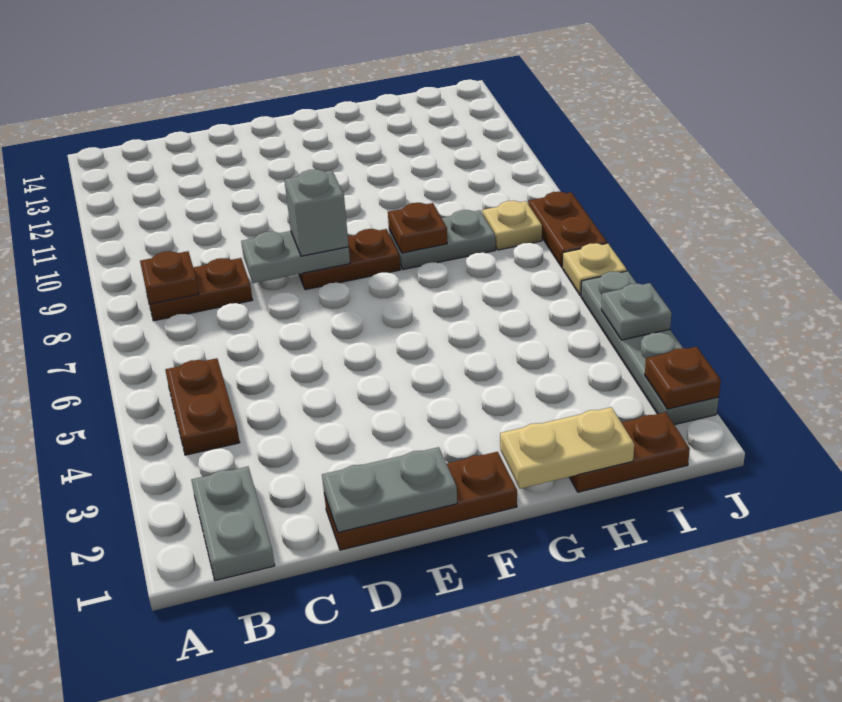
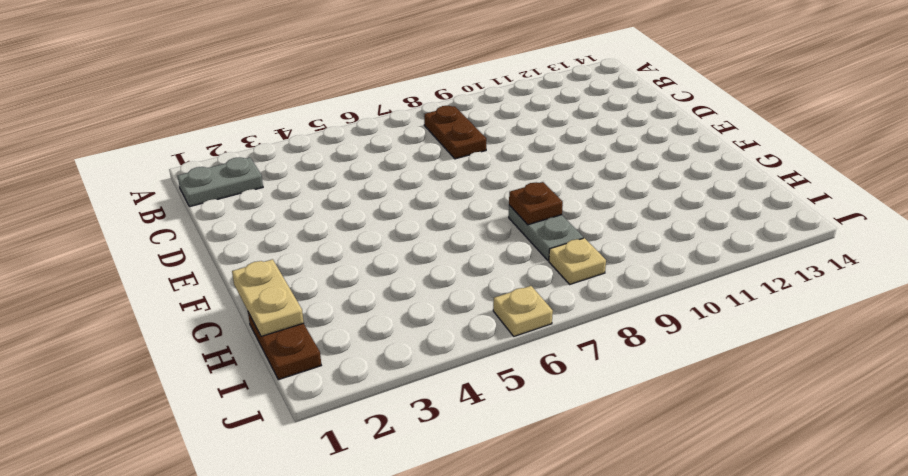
none -> brown plate B4:B5 level 1
none -> brown plate D1:F1 level 1
none -> brown plate E8:F8 level 1

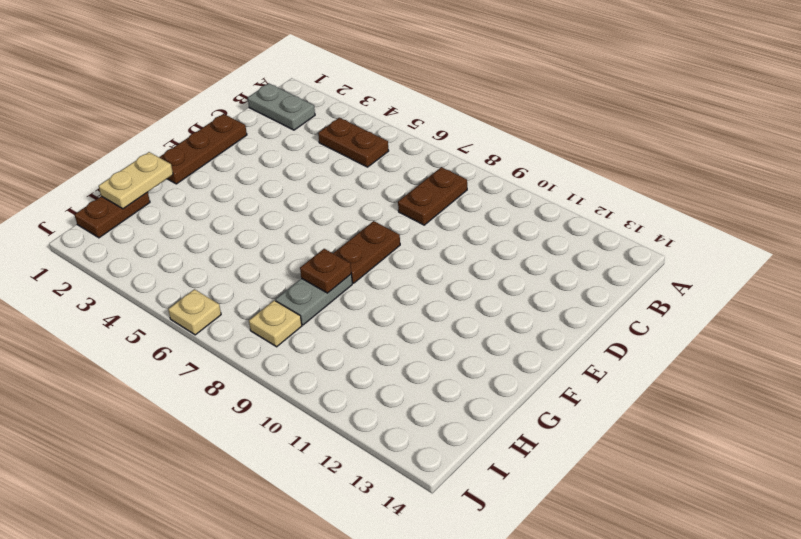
none -> grey plate J2:J5 level 1
none -> brown plate J7:J8 level 1
none -> brown plate B8 level 2

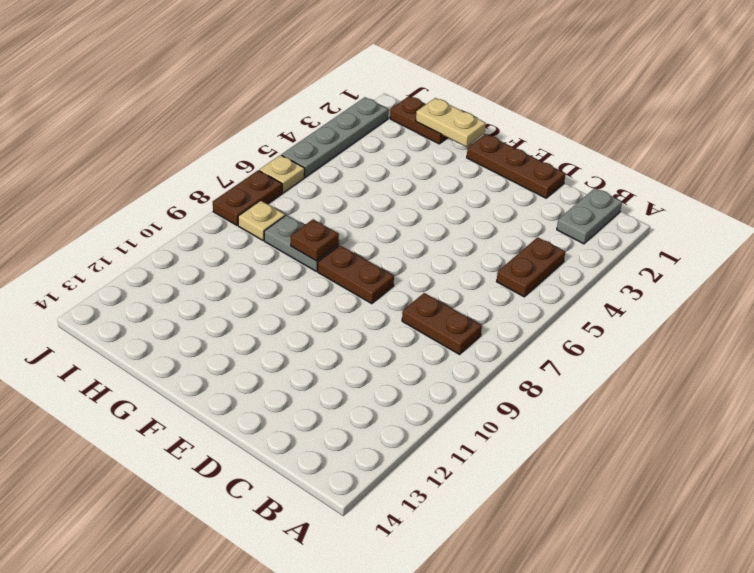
none -> brown plate B8 level 2
none -> grey plate D1:E1 level 2
none -> grey plate D8:E8 level 2

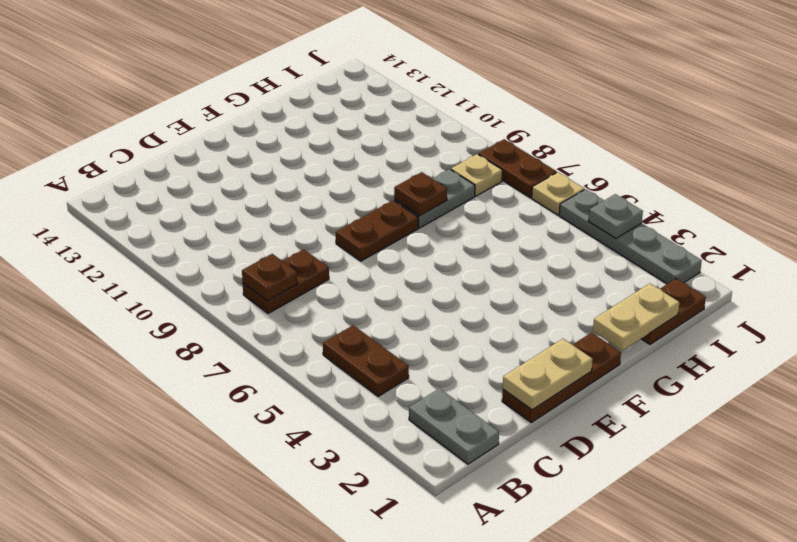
tan plate D1:E1 level 2 -> grey plate D1:E1 level 2
none -> grey plate D8:E8 level 2
none -> brown plate J2 level 2
none -> grey brick E8 level 3

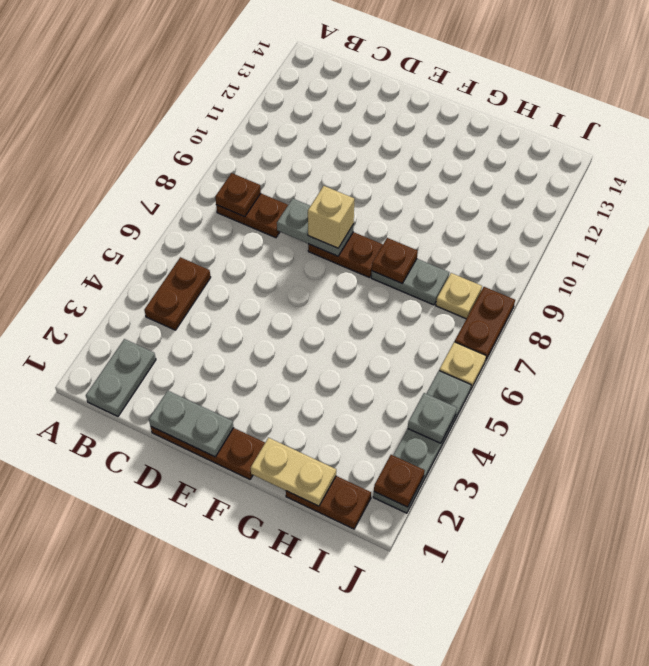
tan brick E8 level 3 -> grey brick E8 level 3

